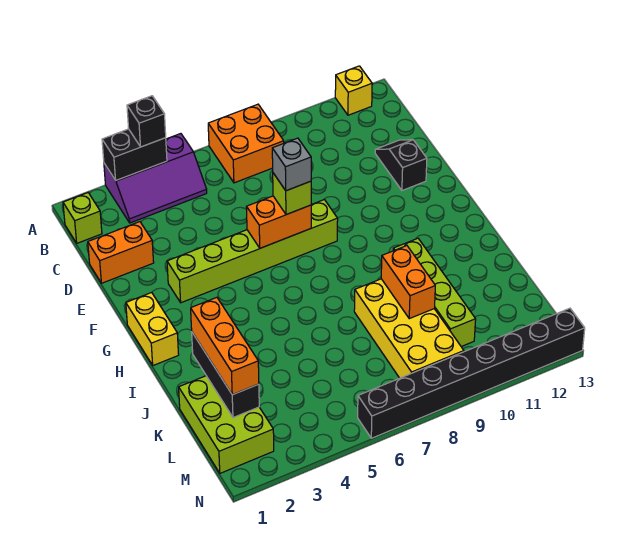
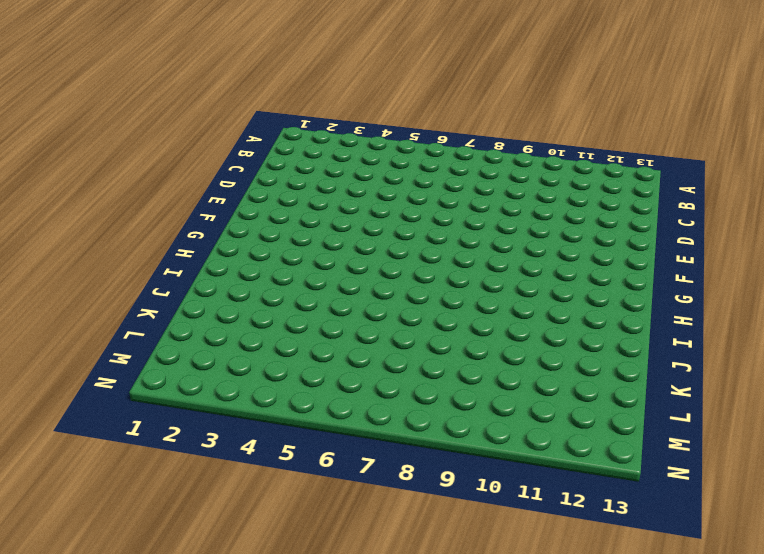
none -> purple slope A3:B5 level 1 top A
none -> orange brick A7:B8 level 1
none -> yellow brick A12 level 1

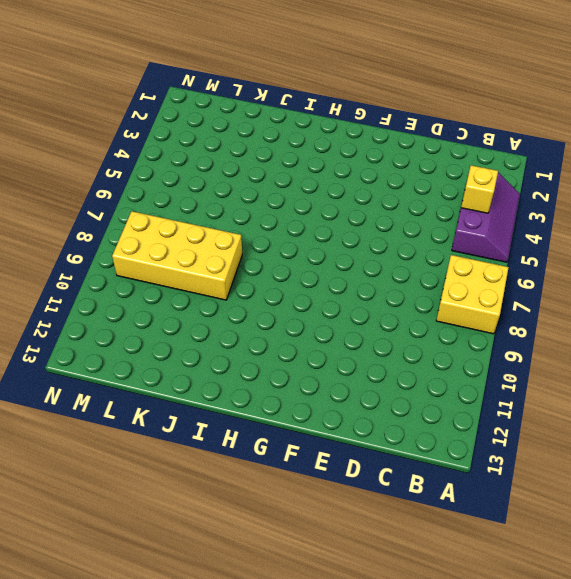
purple slope A3:B5 level 1 top B -> purple slope A3:B5 level 1 top A
yellow brick A7:B8 level 1 -> orange brick A7:B8 level 1
yellow brick B4 level 2 -> yellow brick A12 level 1
none -> lime brick B1 level 1
none -> orange brick D1:D2 level 1
none -> black slope D12:E12 level 1 top E

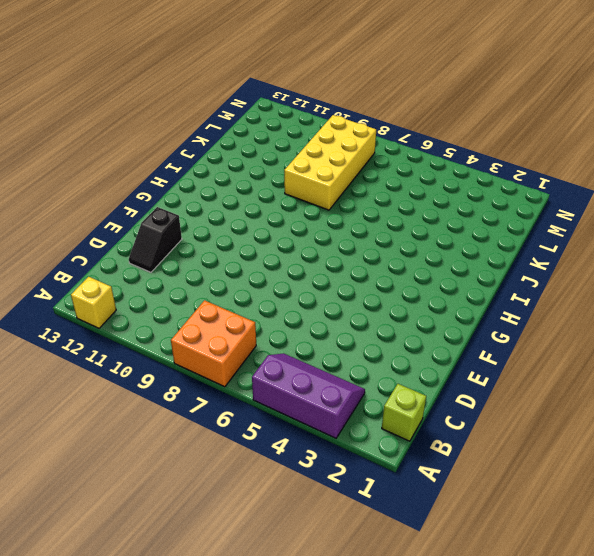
none -> orange brick D1:D2 level 1
none -> lime brick F3:F8 level 1
none -> yellow brick G1:H1 level 1

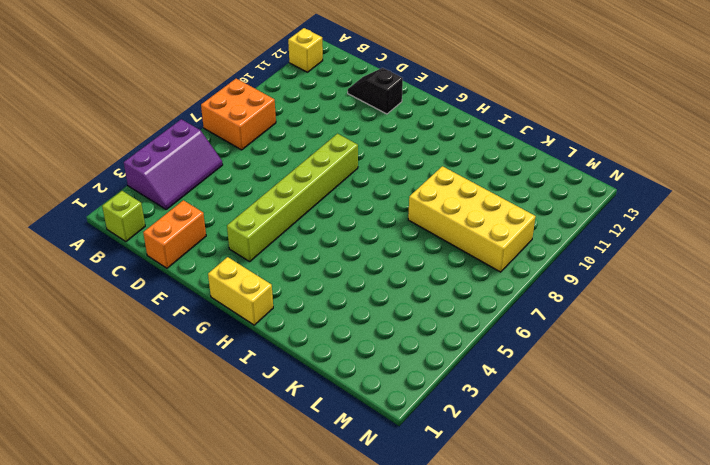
none -> lime brick I10:L10 level 1
none -> lime brick K1:M2 level 1
none -> black brick N6:N13 level 1

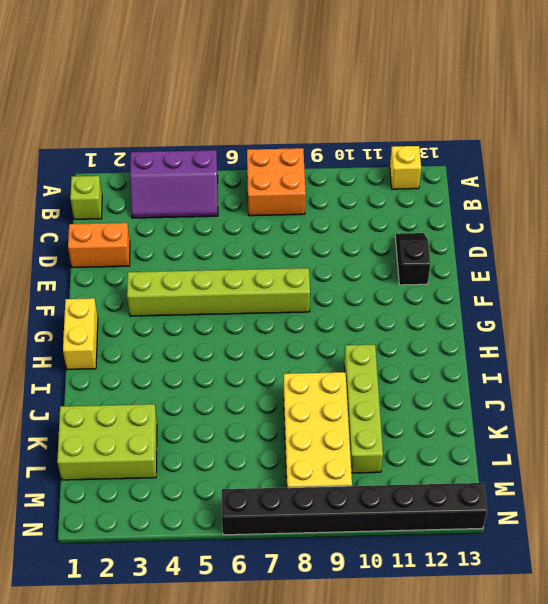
lime brick K1:L3 level 1 -> lime brick K1:M2 level 1
none -> black brick A3:A4 level 2
none -> orange brick F6:F7 level 2
none -> black brick J2:L2 level 2

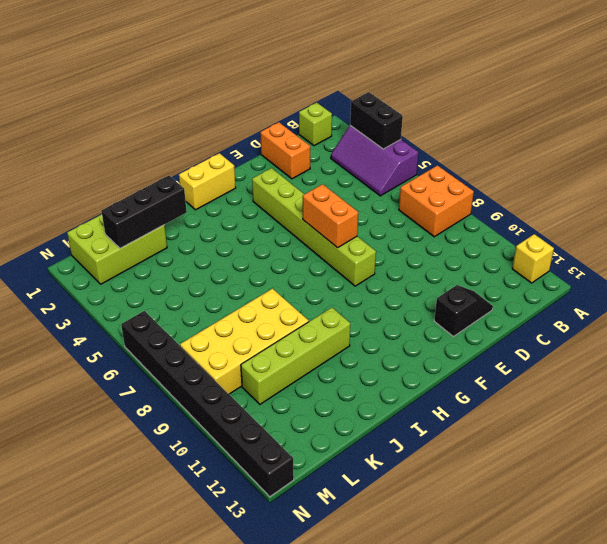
none -> orange brick J9:K9 level 2
none -> black brick A4 level 3
none -> lime brick F7 level 3

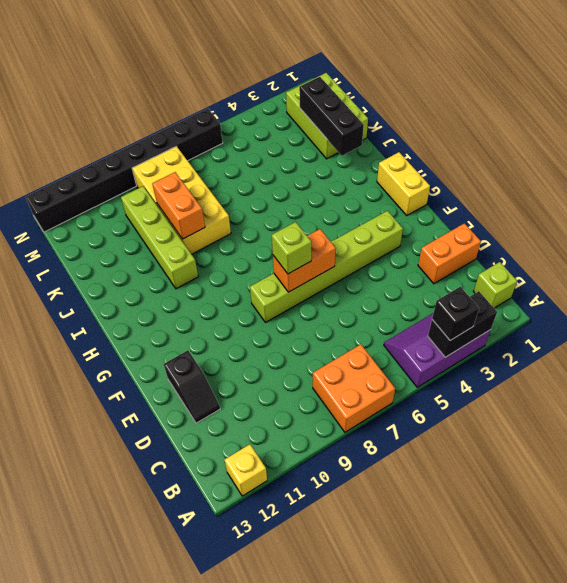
none -> orange brick J2:L2 level 3
none -> grey brick F7 level 4

